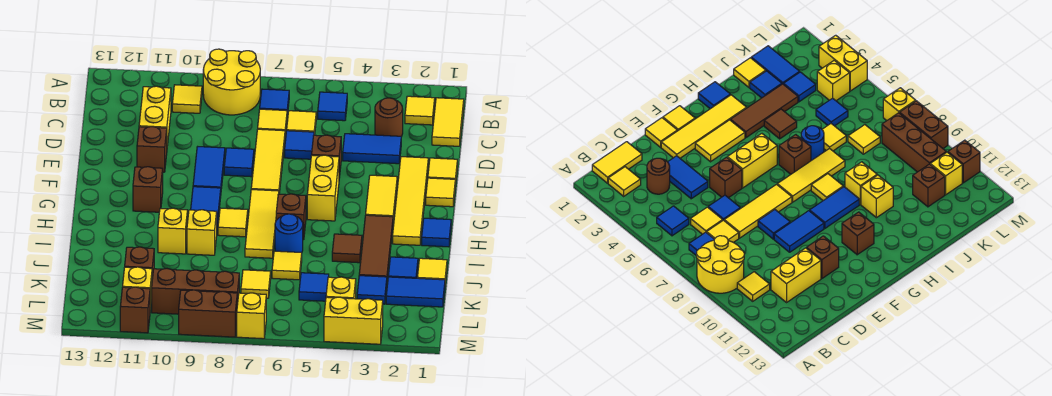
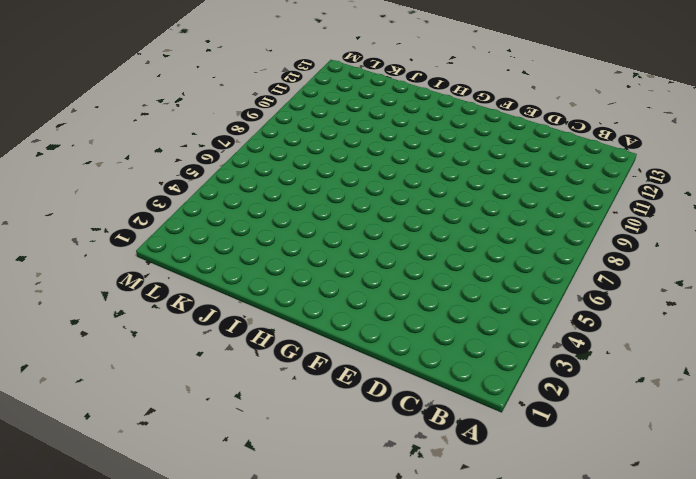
none -> yellow round brick A8:B9 level 1
none -> yellow tile B1:C1 level 1
none -> yellow tile B2 level 1
none -> blue tile B5 level 1

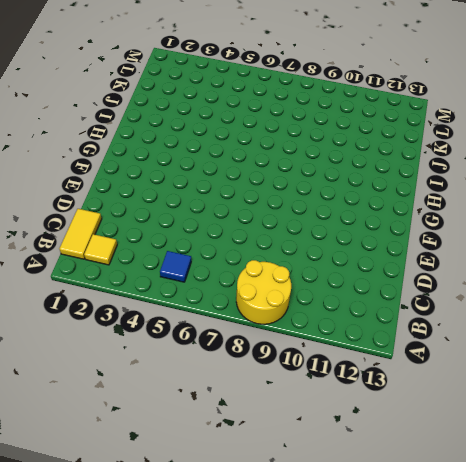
none -> blue tile B7 level 1
none -> yellow tile B10 level 1
none -> brown round brick C3 level 1
none -> yellow tile C6 level 1

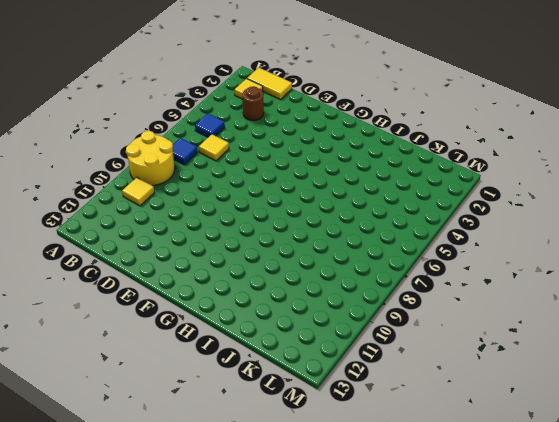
none -> yellow tile C7 level 1
none -> yellow brick C11:D11 level 1
none -> blue tile D3:D4 level 1
none -> blue tile D6 level 1

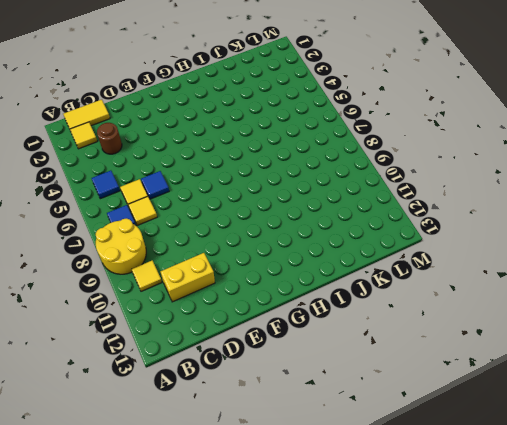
none -> blue tile D3:D4 level 1
none -> yellow tile D7:F7 level 1
none -> yellow tile E1 level 1
none -> yellow tile E2:H2 level 1

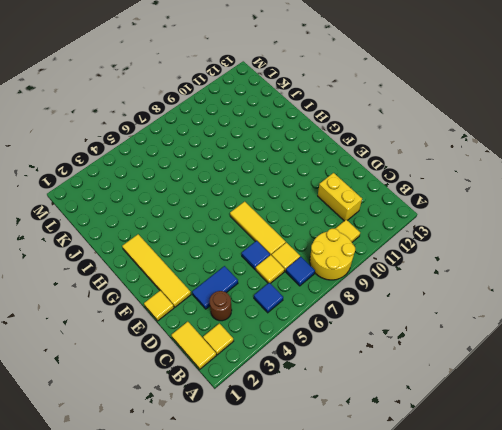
none -> brown brick E5 level 1
none -> blue tile E8 level 1
none -> blue tile E9:F9 level 1
none -> brown brick E11 level 1

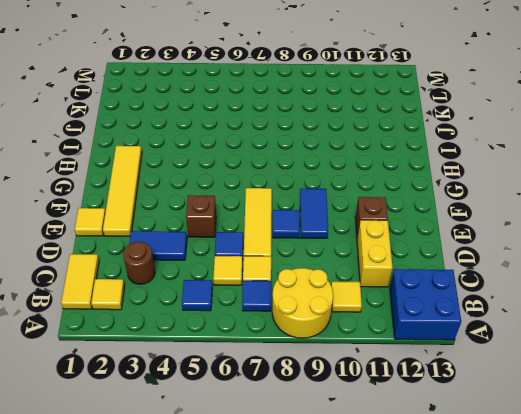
blue brick A12:B13 level 1 -> none
none -> yellow tile F1 level 1
none -> yellow tile F3:G3 level 1
none -> yellow brick F5:G5 level 1
none -> yellow tile G7:I7 level 1

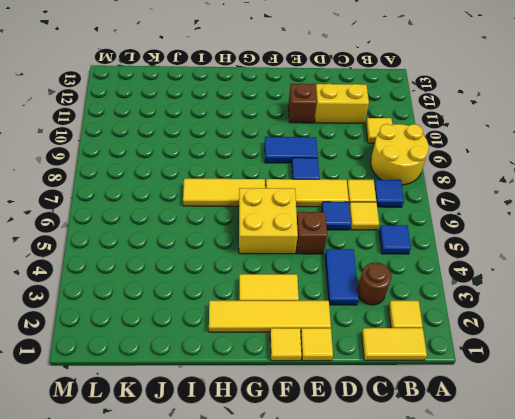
yellow brick F5:G6 level 1 -> yellow brick F5:G5 level 1
none -> blue tile G9:H9 level 1
none -> brown brick G11 level 1
none -> blue tile H1 level 1
none -> brown tile H3:J3 level 1

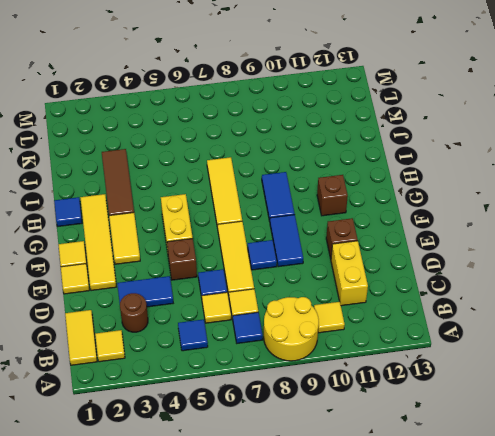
none -> brown brick H6 level 1
none -> yellow tile H8 level 1
none -> brown tile I4 level 1
none -> blue round brick I6 level 1

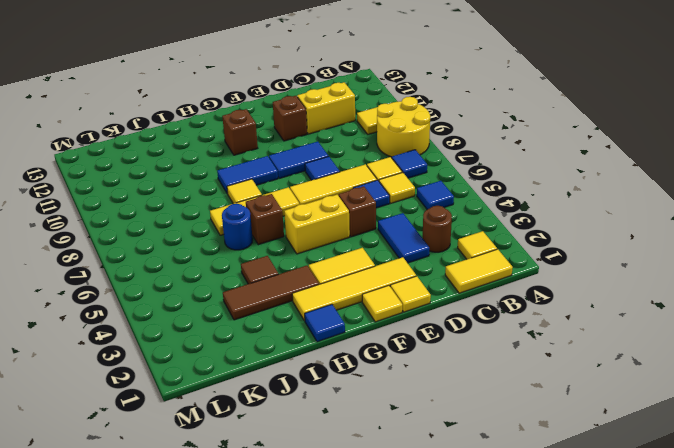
none -> yellow brick I9 level 1
none -> yellow brick I10 level 1
none -> yellow tile J1 level 1
none -> blue tile J2 level 1

